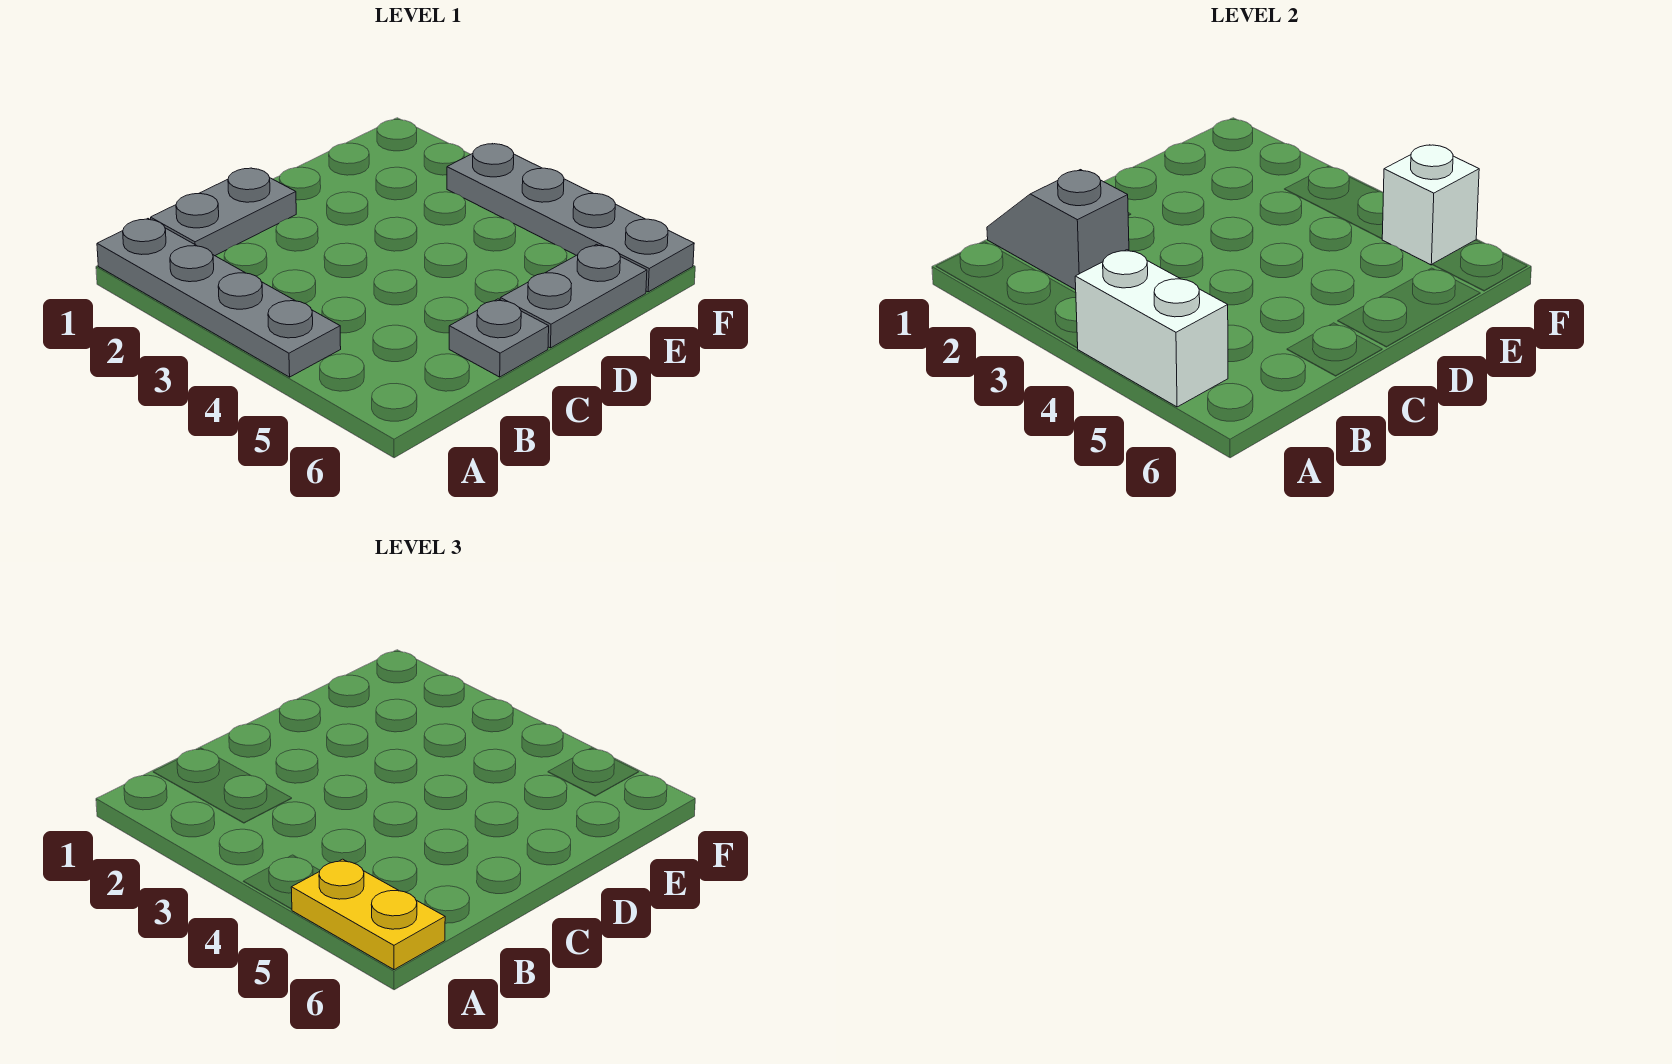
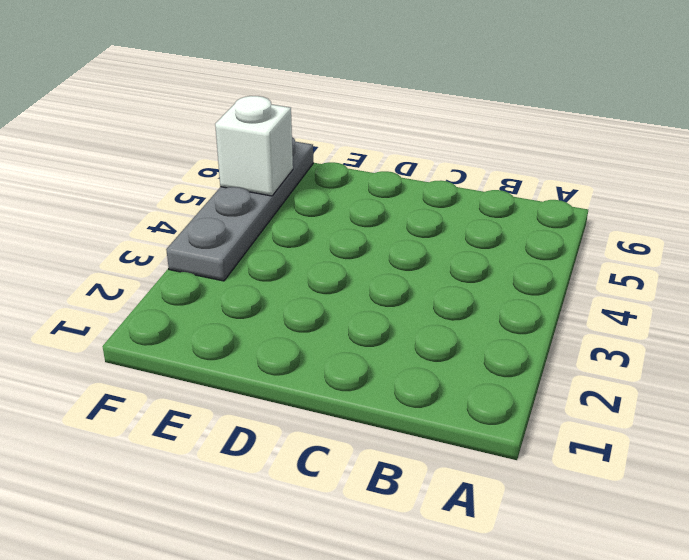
none -> grey plate A1:A4 level 1
none -> grey plate B1:C1 level 1

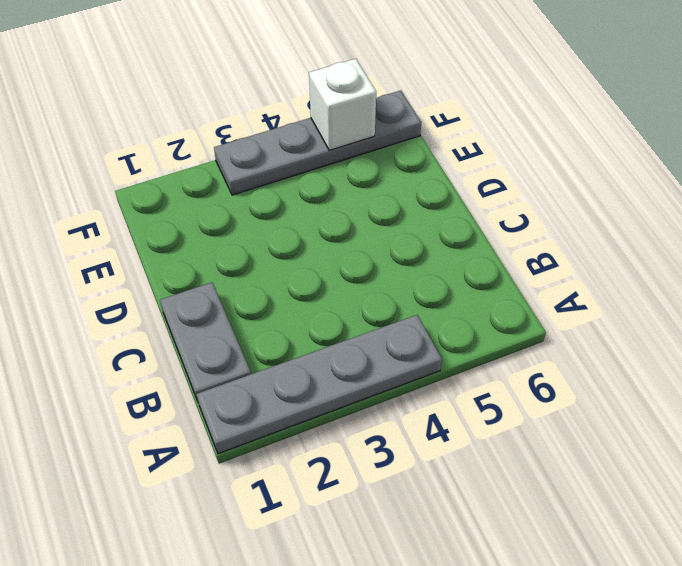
none -> grey plate C6 level 1
none -> grey plate D6:E6 level 1

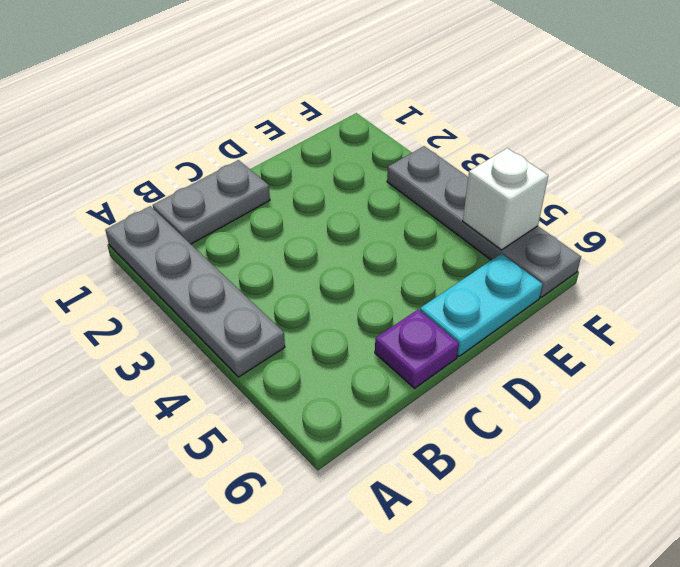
purple plate C6 level 1 -> grey plate C6 level 1
cyan plate D6:E6 level 1 -> grey plate D6:E6 level 1
none -> white brick A4:A5 level 2
none -> grey slope B1:B2 level 2 top 2

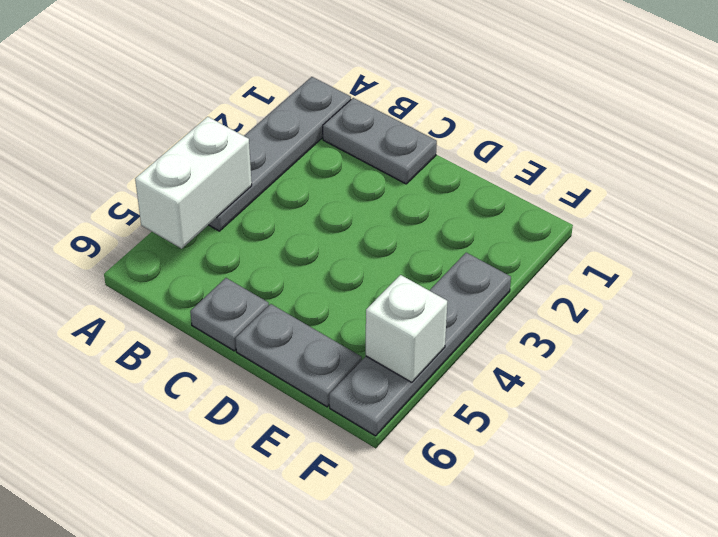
none -> grey slope B1:B2 level 2 top 2
none -> yellow plate A5:A6 level 3

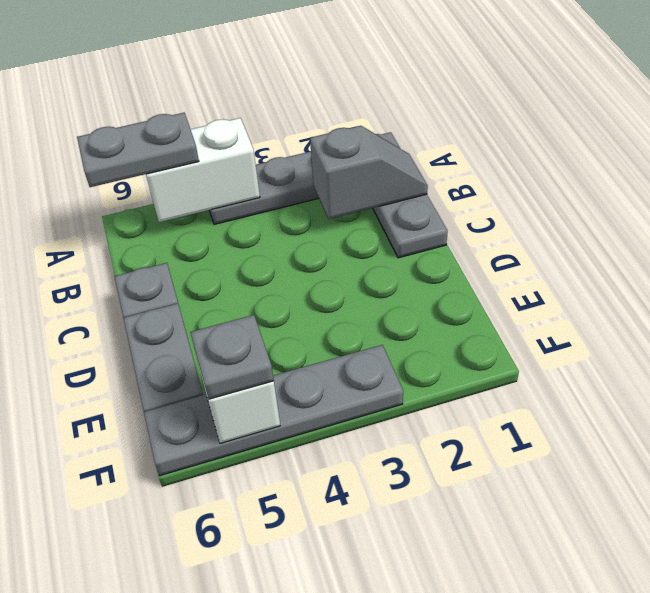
grey plate A5:A6 level 3 -> yellow plate A5:A6 level 3
grey plate F5 level 3 -> none

